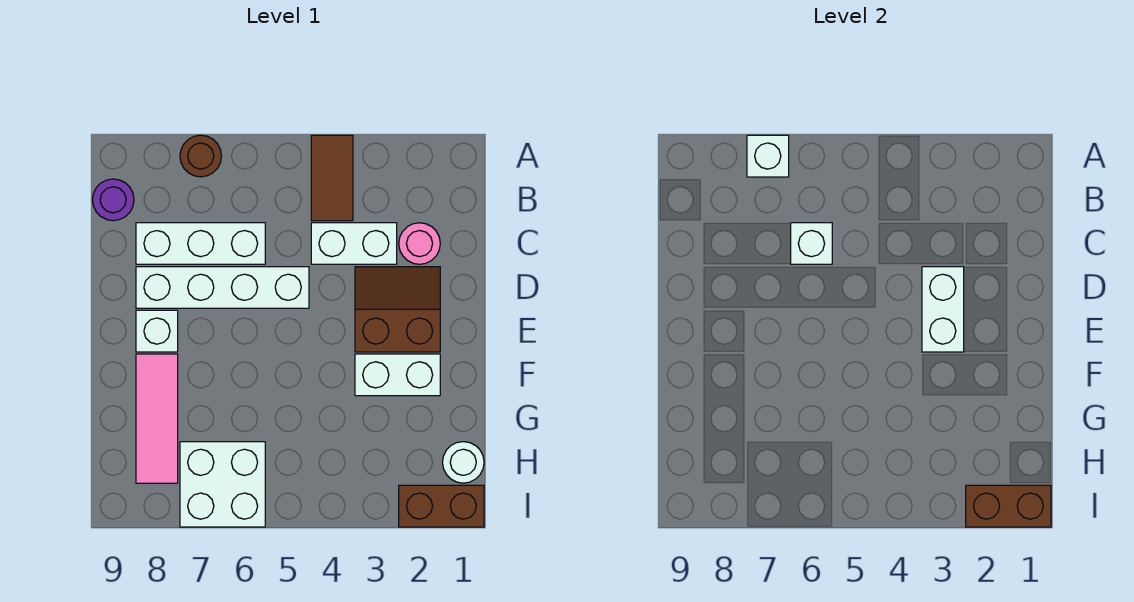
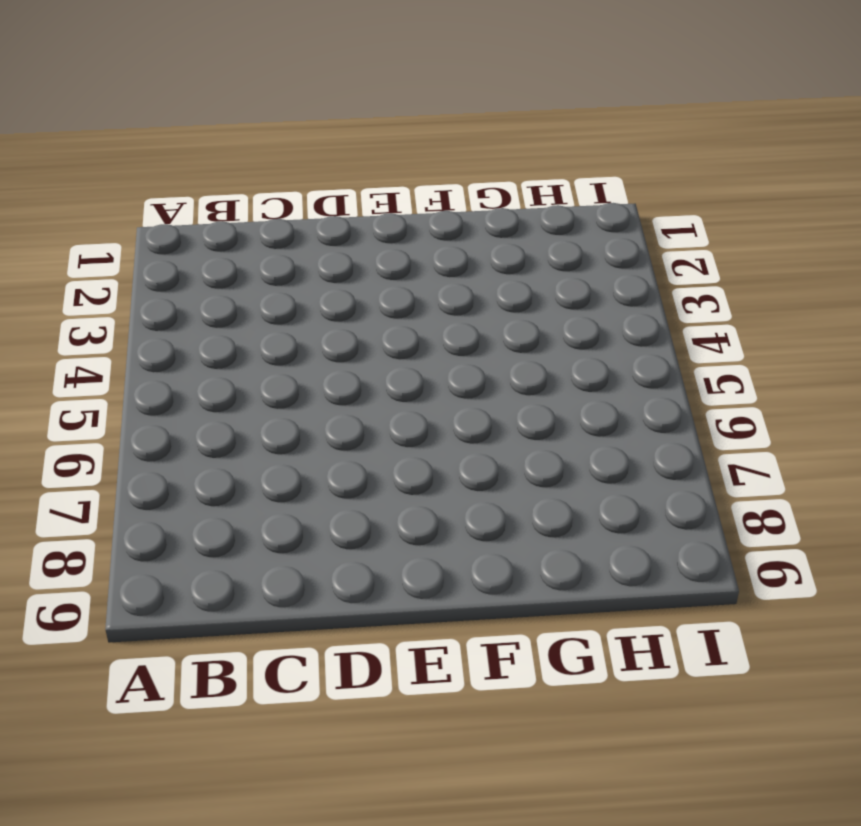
none -> brown tile A4:B4 level 1
none -> brown round brick A7 level 1
none -> purple round brick B9 level 1

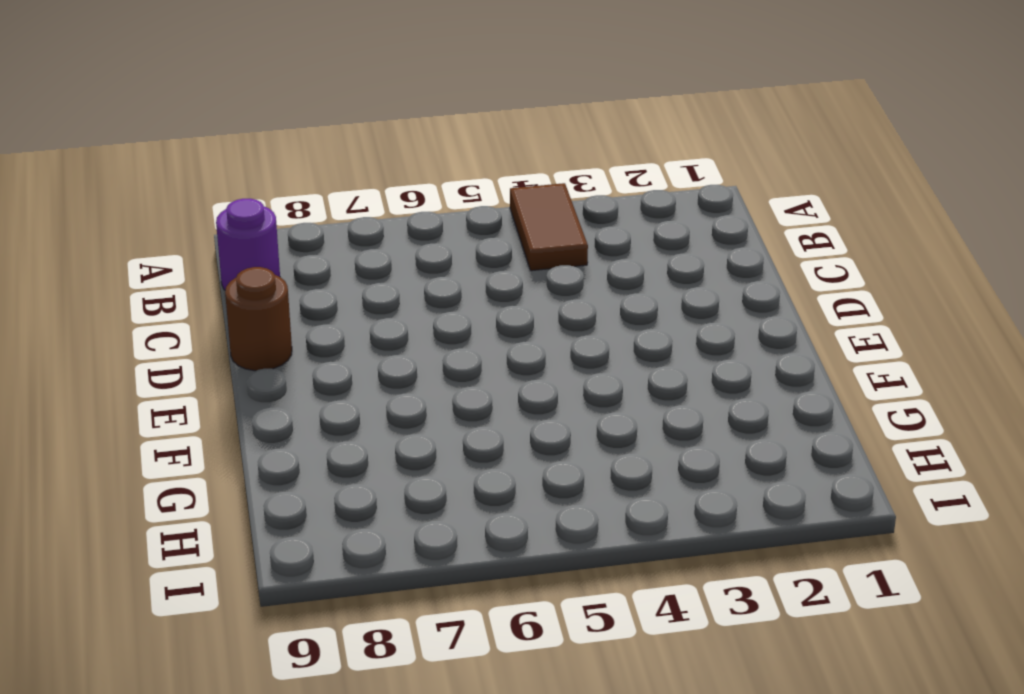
brown round brick D9 level 1 -> brown round brick A7 level 1
none -> pink round brick C2 level 1
none -> white brick C3:C4 level 1
none -> white brick C6:C8 level 1

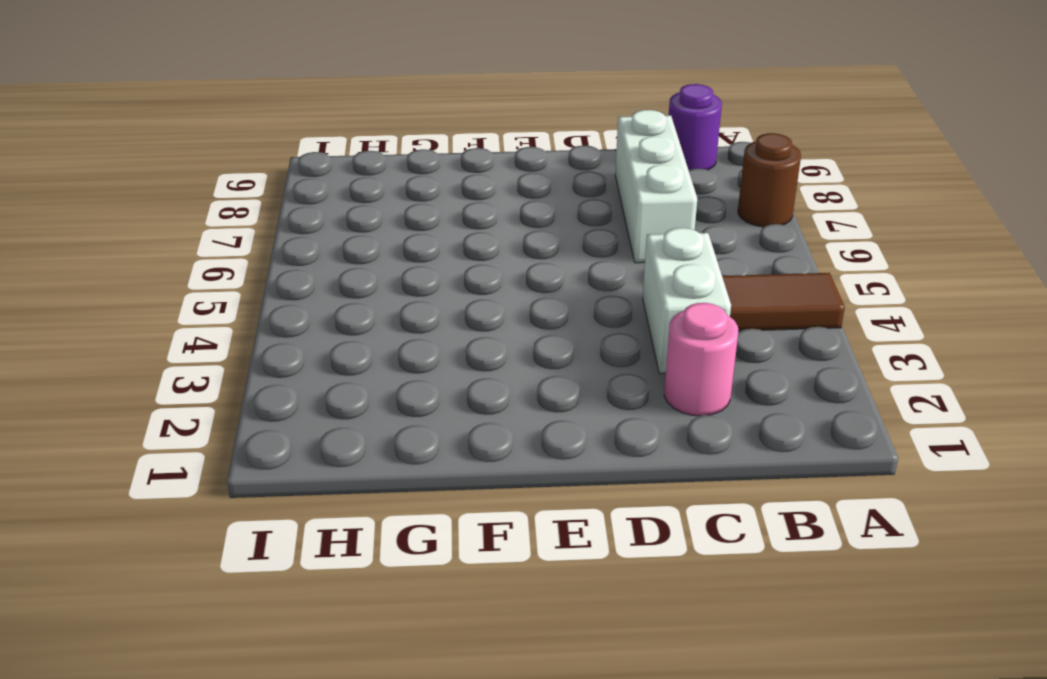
none -> brown slope D2:E3 level 1 top E
none -> white brick D5:D8 level 1
none -> white brick E8 level 1

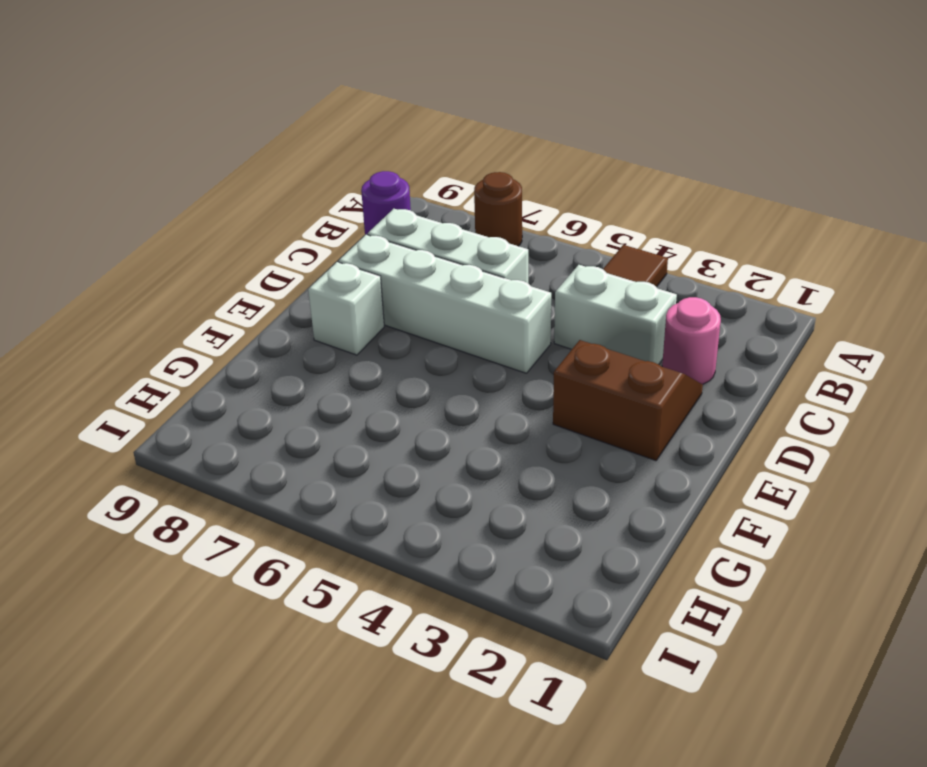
none -> white brick F2:F3 level 1
none -> pink tile F8:H8 level 1
none -> white round brick H1 level 1

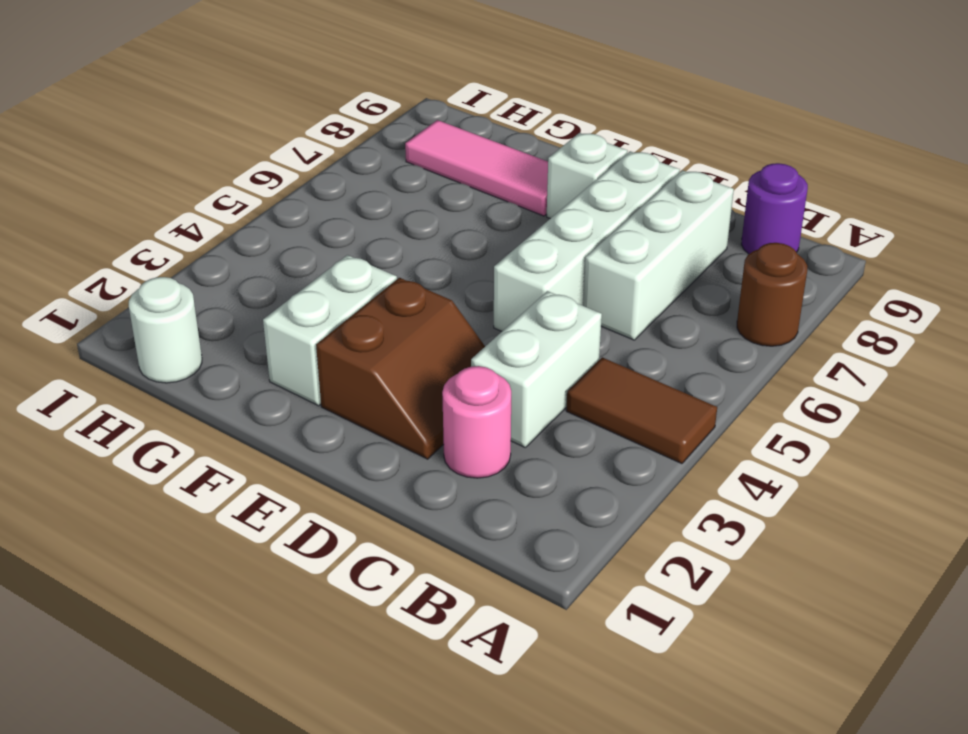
none -> white brick H6:I7 level 1
none -> brown brick I1:I2 level 1
none -> white brick A7 level 2

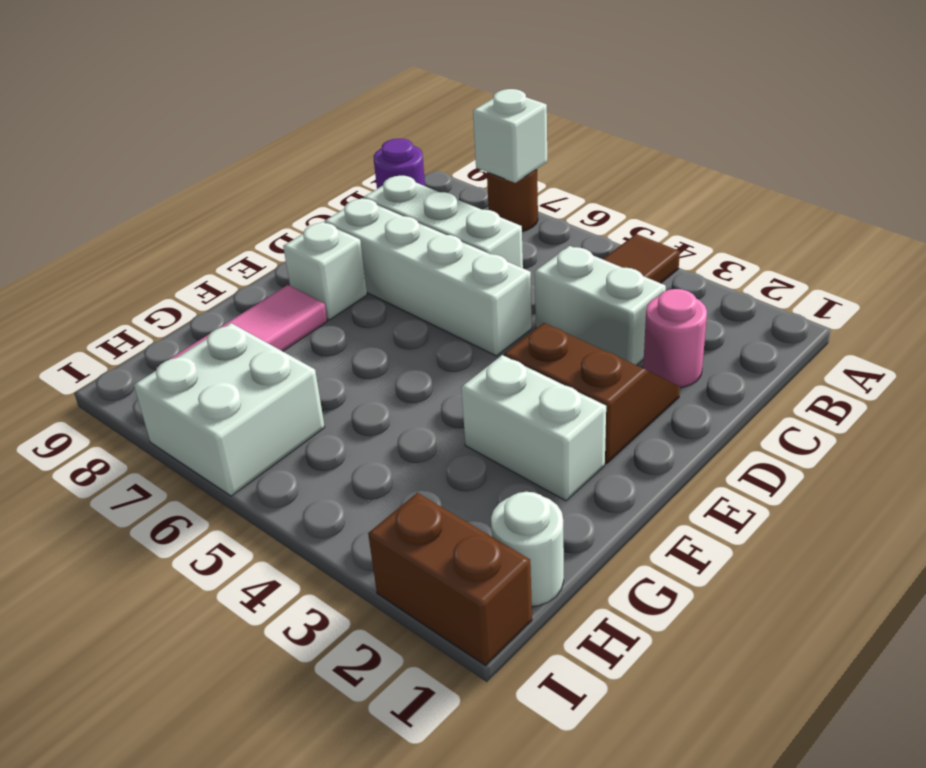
none -> white brick C6 level 2
none -> white brick D3:E3 level 2
none -> brown brick I1:I2 level 2

